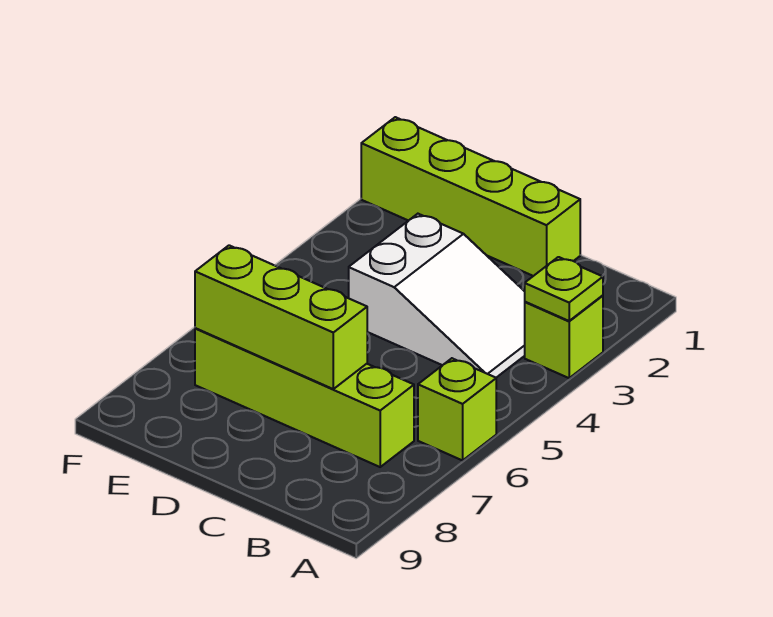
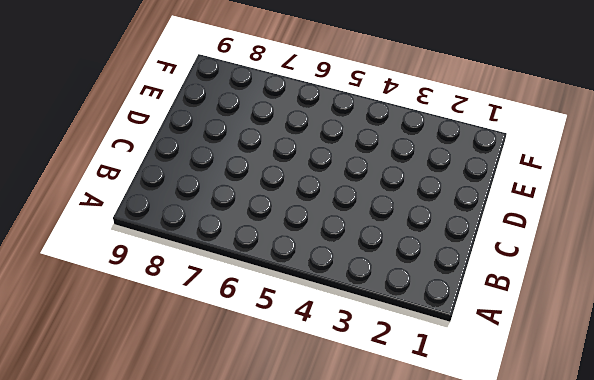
none -> lime brick A3 level 1
none -> lime brick A6 level 1

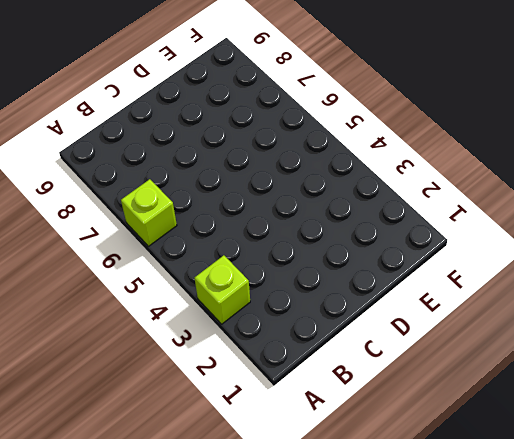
none -> white slope B3:D4 level 1 top D
none -> lime brick B7:E7 level 1

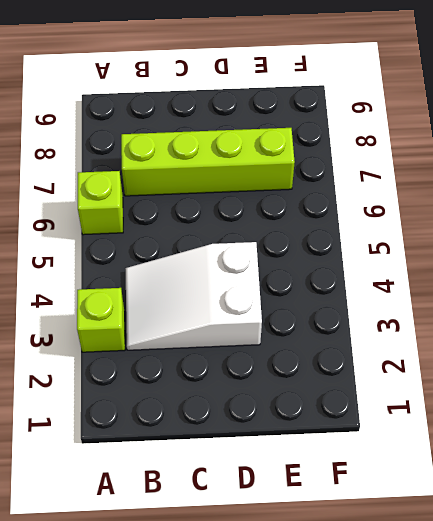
none -> lime brick C1:F1 level 1
none -> lime plate A3 level 2

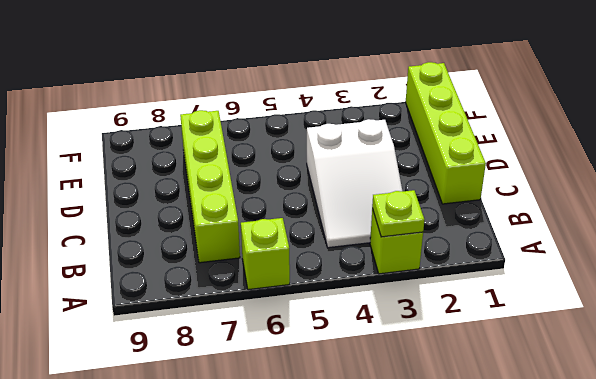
none -> lime brick C7:E7 level 2

